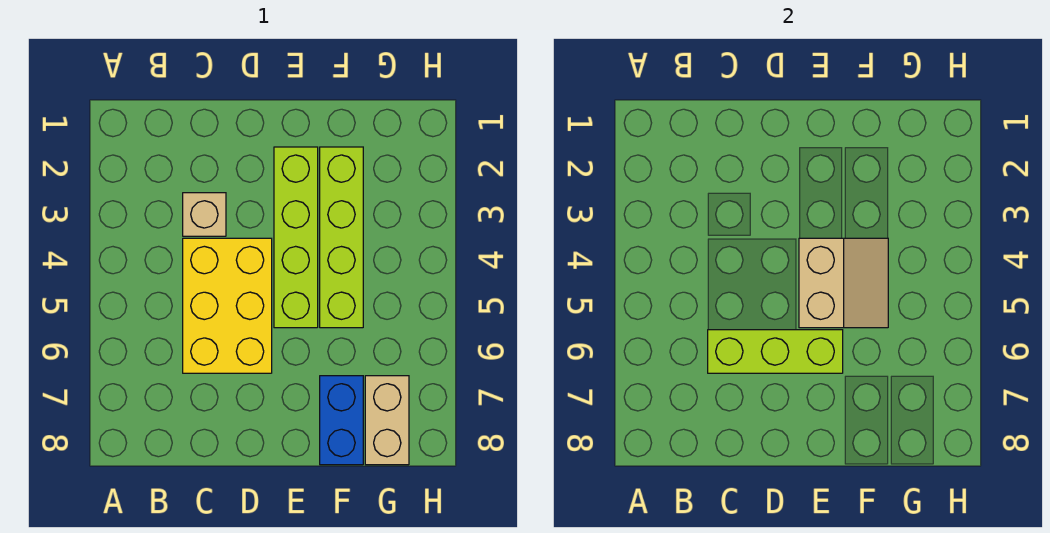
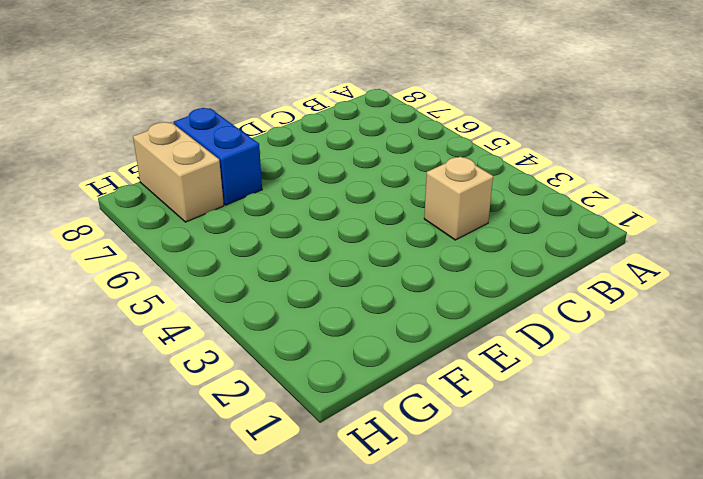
none -> yellow brick C4:D6 level 1
none -> lime brick E2:E5 level 1

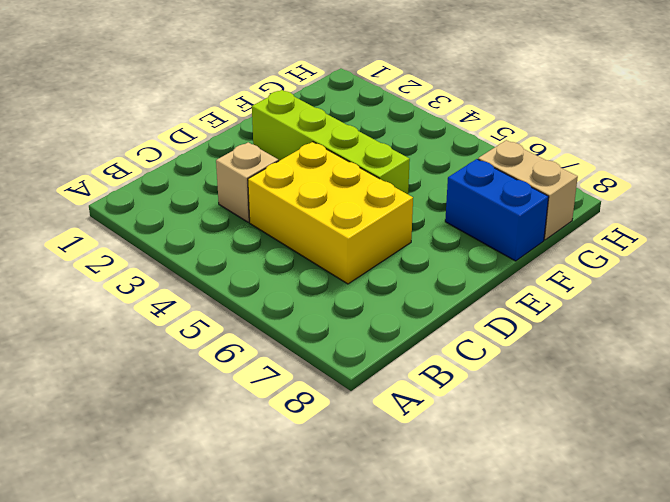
none -> lime brick F2:F5 level 1
none -> lime brick C6:E6 level 2

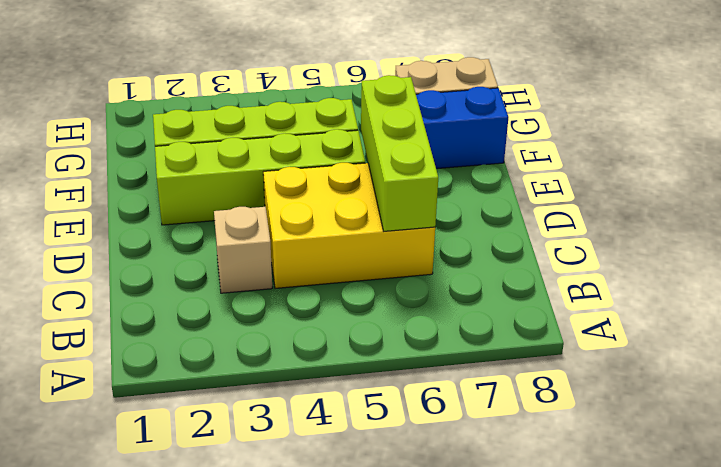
none -> tan slope E4:F5 level 2 top E

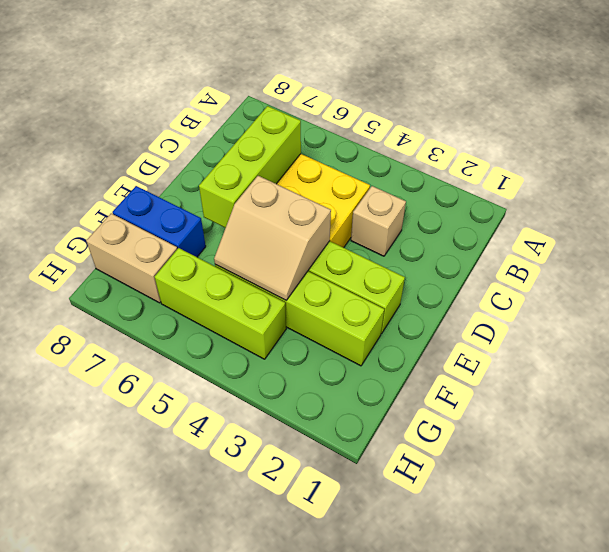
lime brick G4:G6 level 1 -> none

